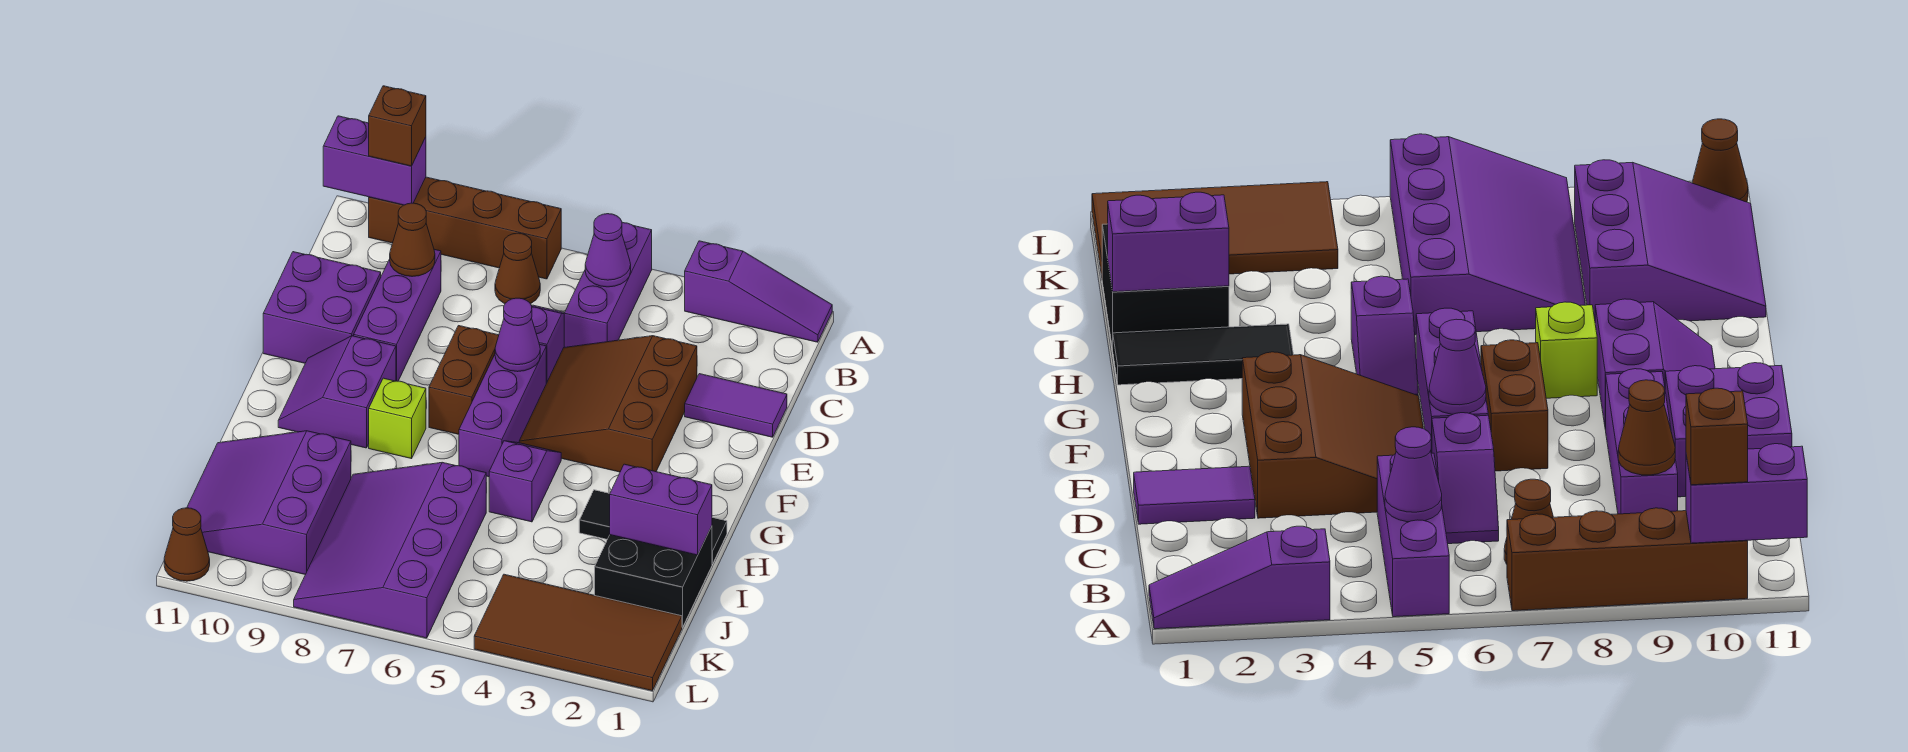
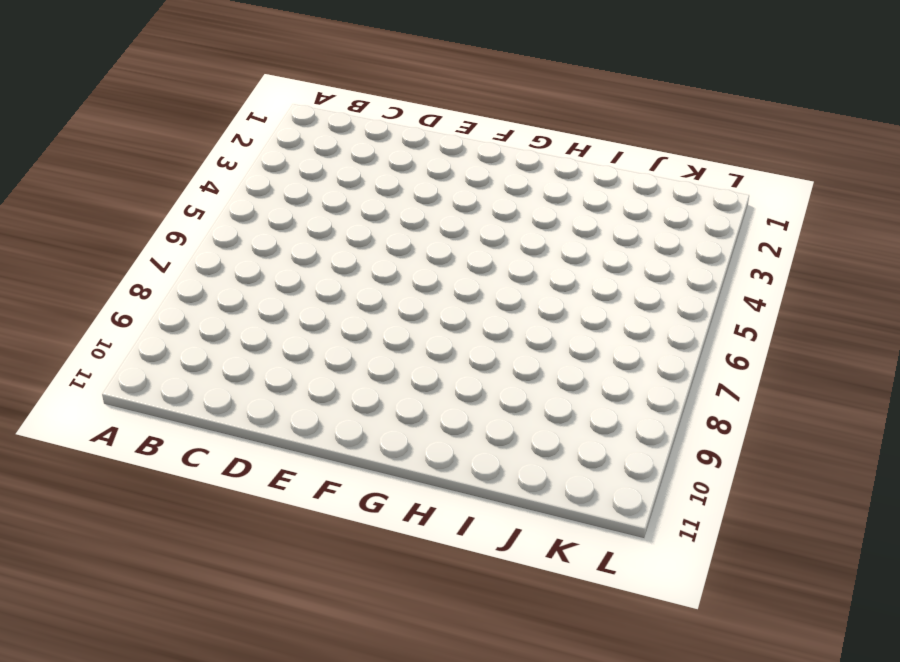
none -> purple slope A1:A3 level 1 top 3
none -> purple brick A5:C5 level 1
none -> brown brick A7:A10 level 1

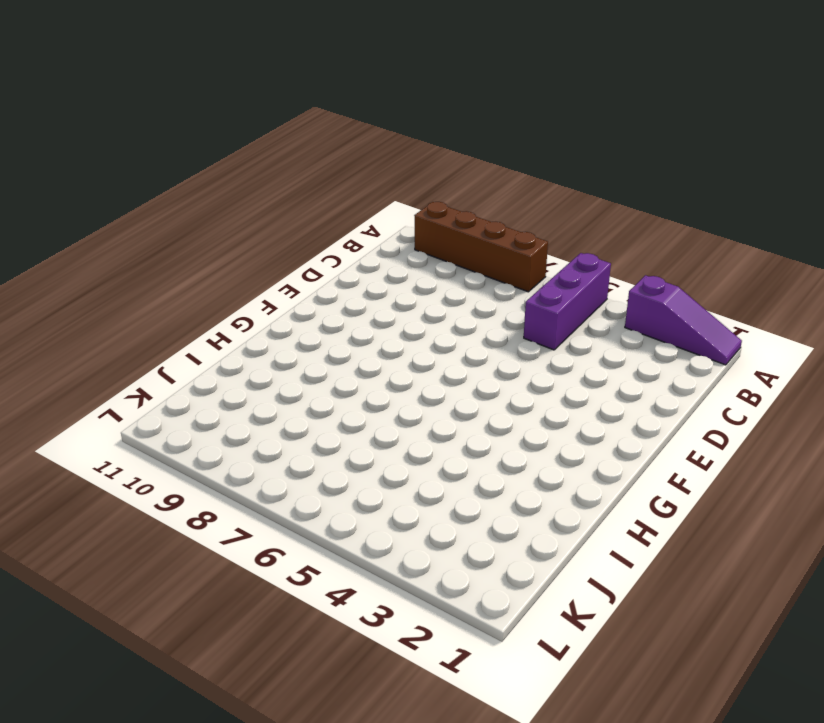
none -> brown cone B7 level 1
none -> purple slope C6:D6 level 1 top D
none -> purple brick C9:E9 level 1

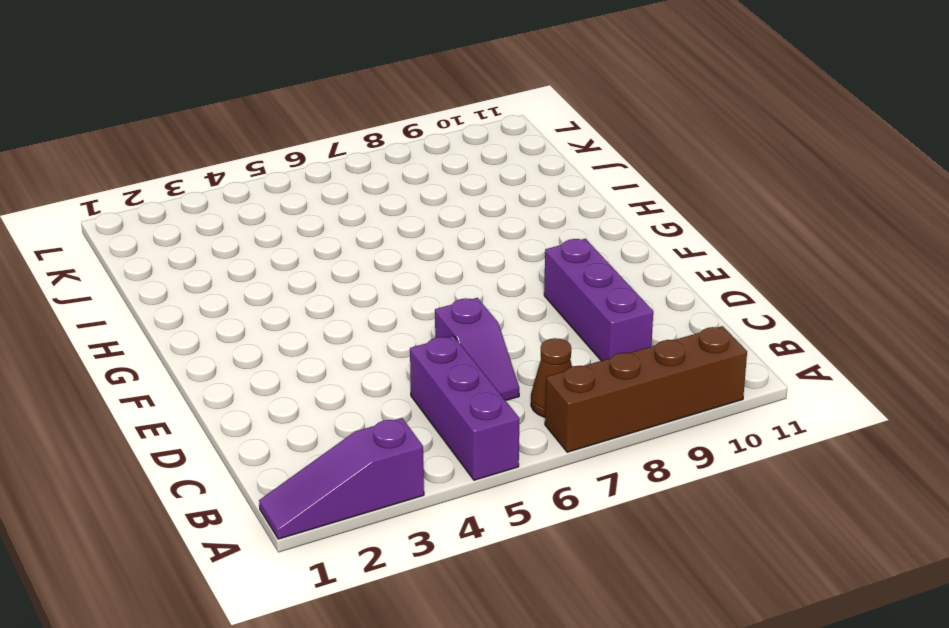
none -> purple tile D1:D2 level 1
none -> brown slope D3:F5 level 1 top 3
none -> purple brick D10:E11 level 1

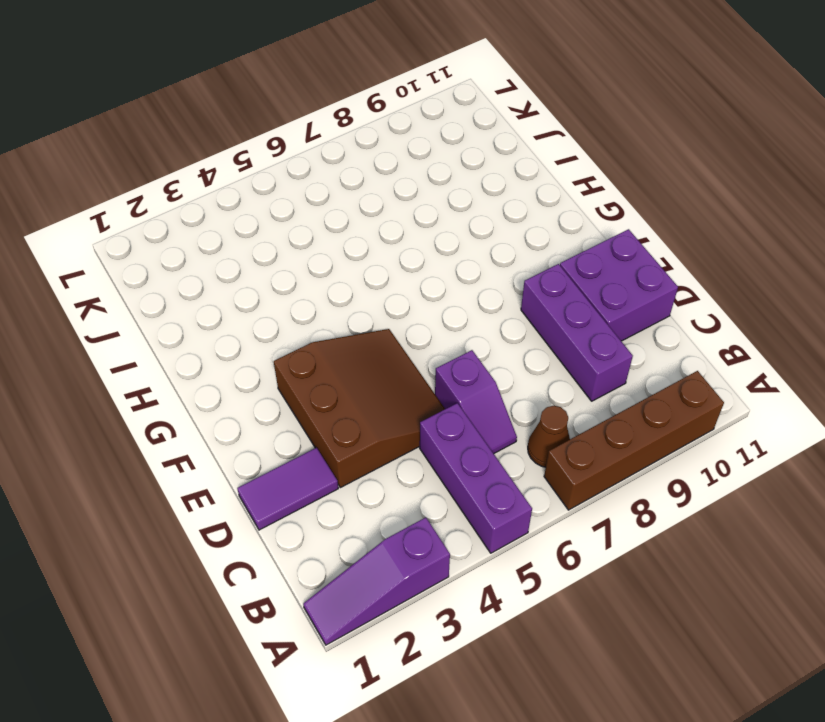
none -> purple brick E6:G6 level 1
none -> brown brick E7:F7 level 1
none -> purple slope F9:G10 level 1 top 9

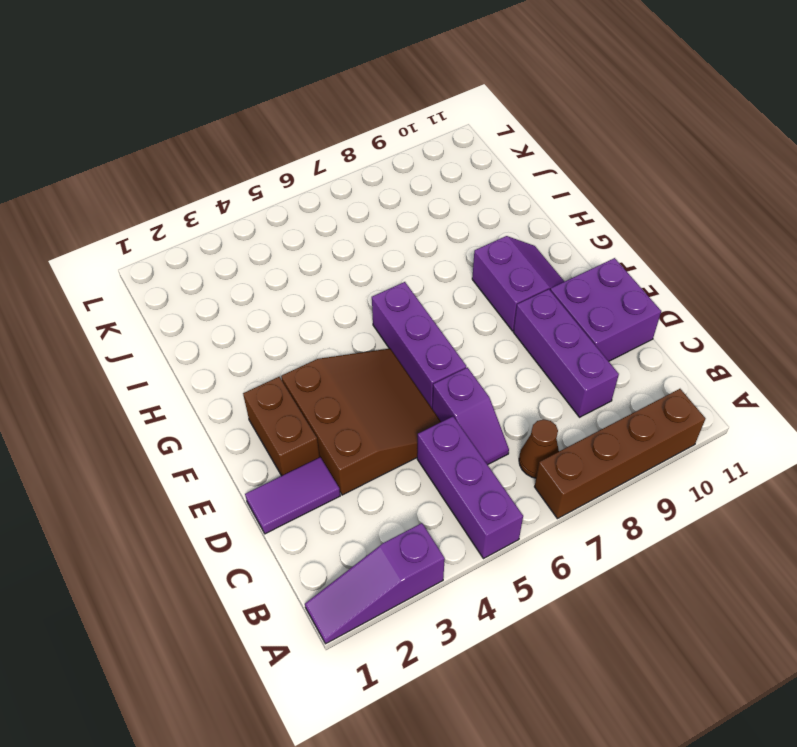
brown brick E2:F2 level 1 -> brown brick E7:F7 level 1
none -> purple slope G5:H5 level 1 top H
none -> lime brick G8 level 1
none -> black tile H1:H3 level 1

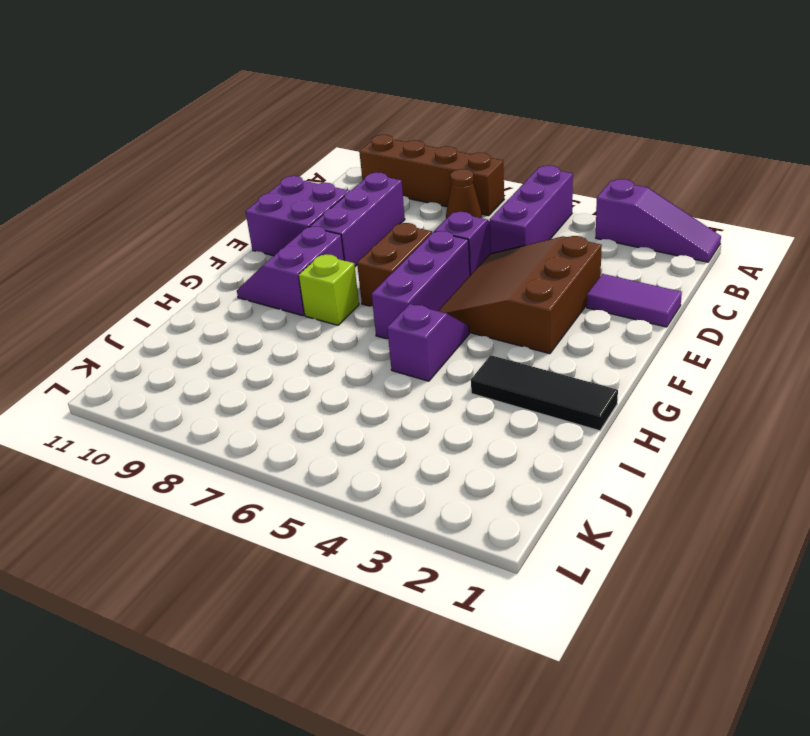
none -> black brick I1:J2 level 1
none -> purple slope I6:L8 level 1 top 6
none -> purple slope I9:K11 level 1 top 9

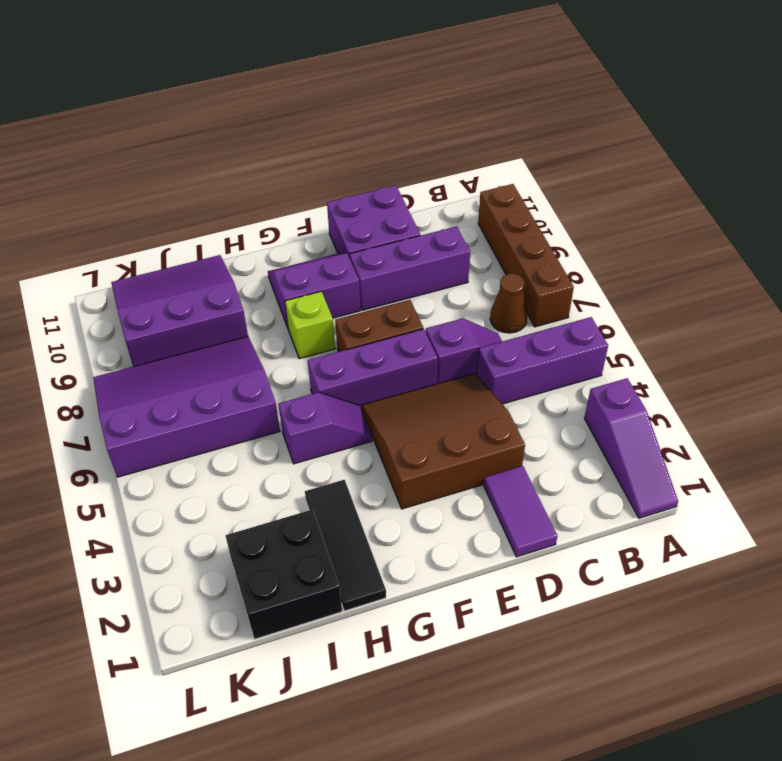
none -> brown tile K1:L4 level 1
none -> brown cone L11 level 1
none -> purple brick A10:A11 level 2

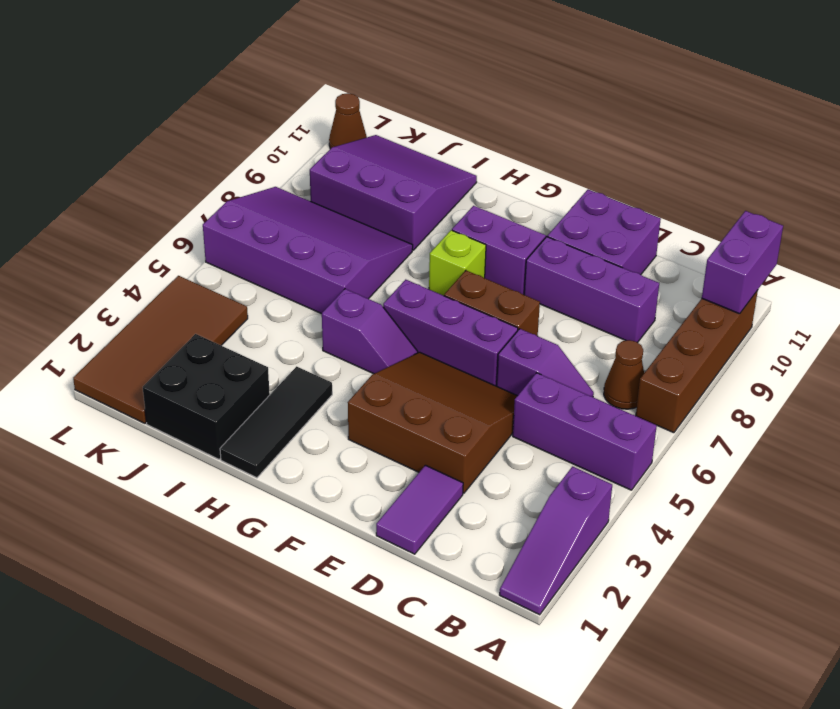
none -> purple cone B5 level 2
none -> brown cone C9 level 2
none -> purple cone E6 level 2

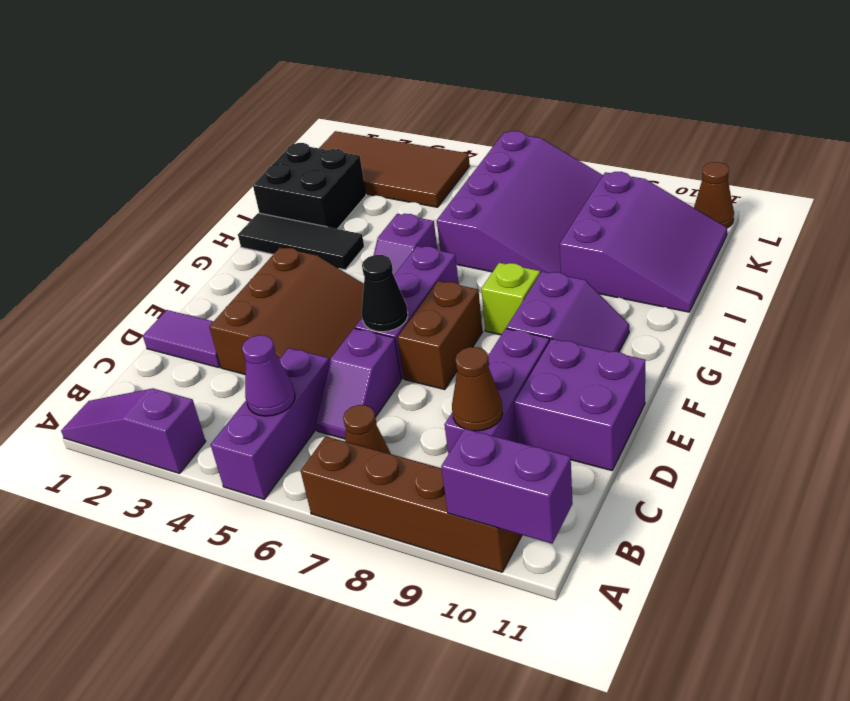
black cone E6 level 2 -> purple cone E6 level 2
none -> purple brick I1:I2 level 2
none -> brown brick A10 level 3

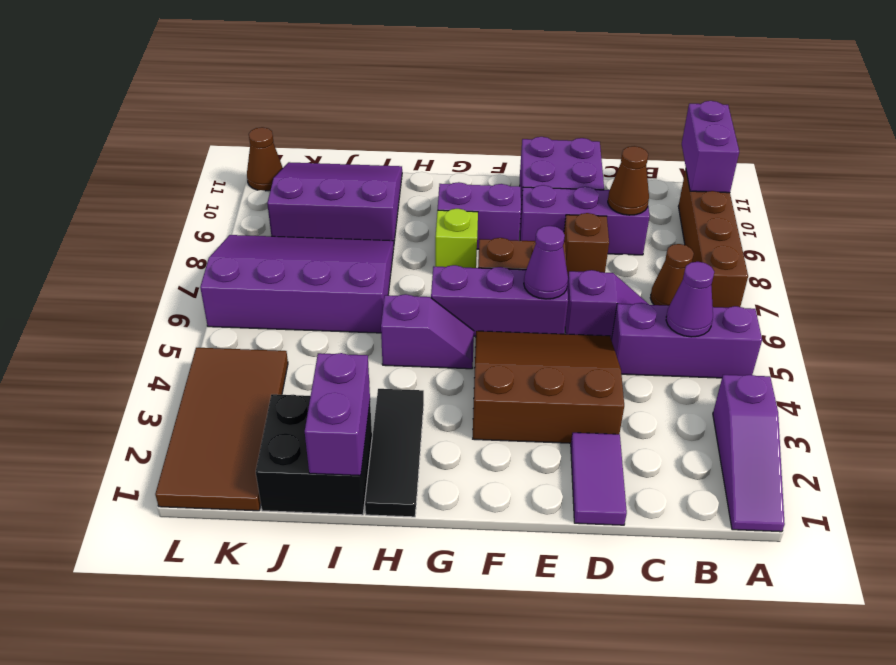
brown brick D8 level 1 -> brown brick A10 level 3

